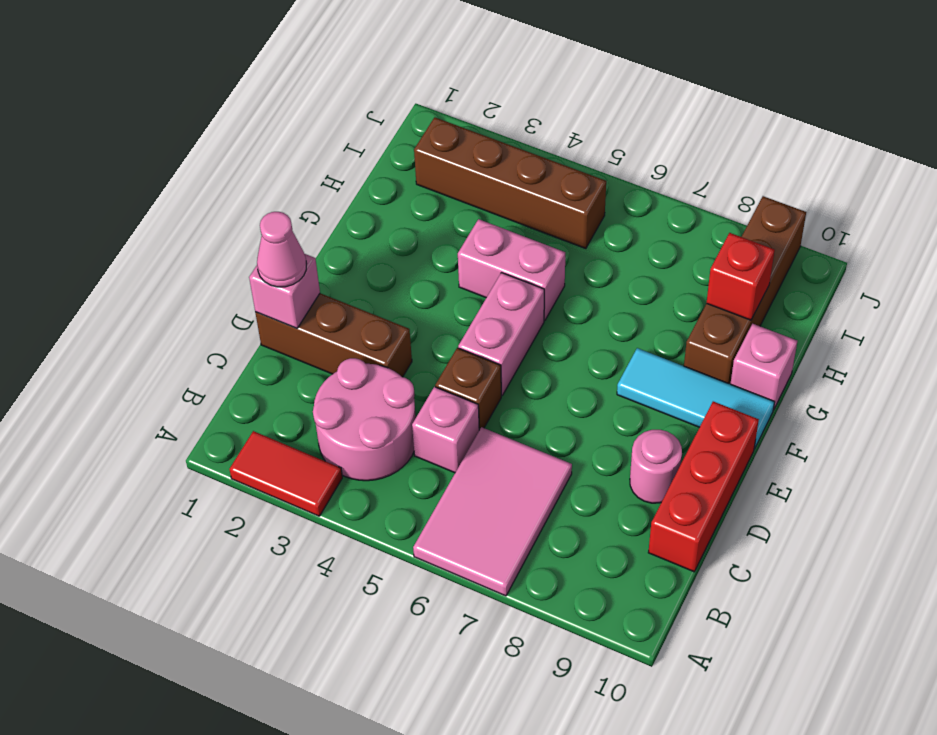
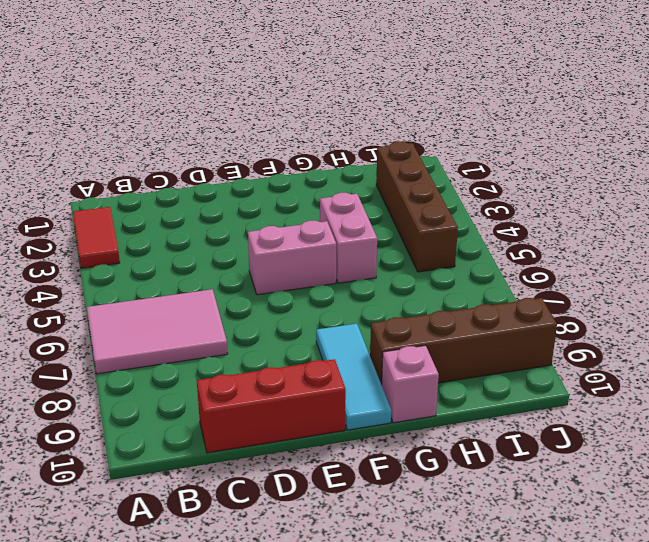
none -> pink round brick B3:C4 level 1
none -> pink brick C5 level 1
none -> brown brick D1:D3 level 1

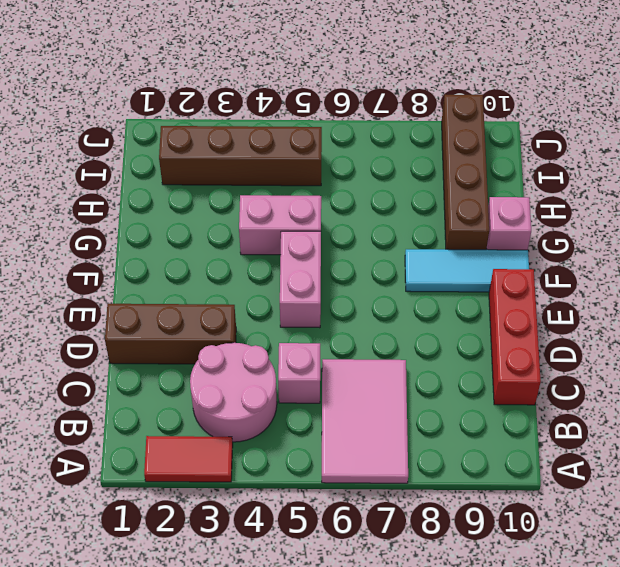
none -> brown brick D5 level 1
none -> pink round brick D9 level 1
none -> pink brick D1 level 2

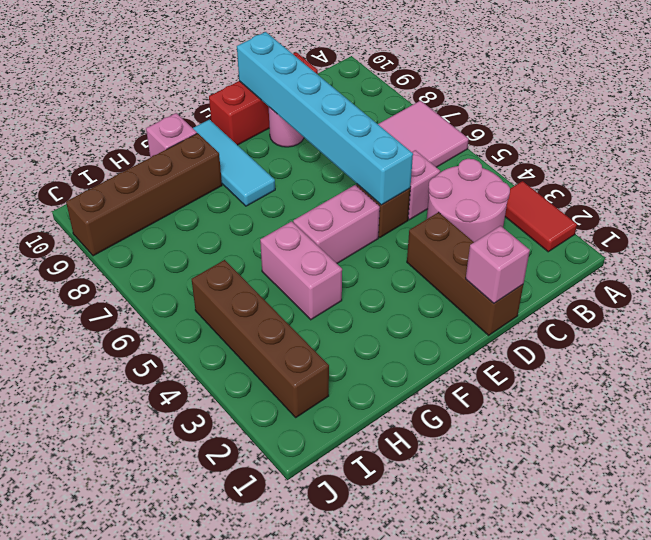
cyan brick D5:D10 level 2 -> none
none -> red brick H9 level 2
none -> pink cone D1 level 3

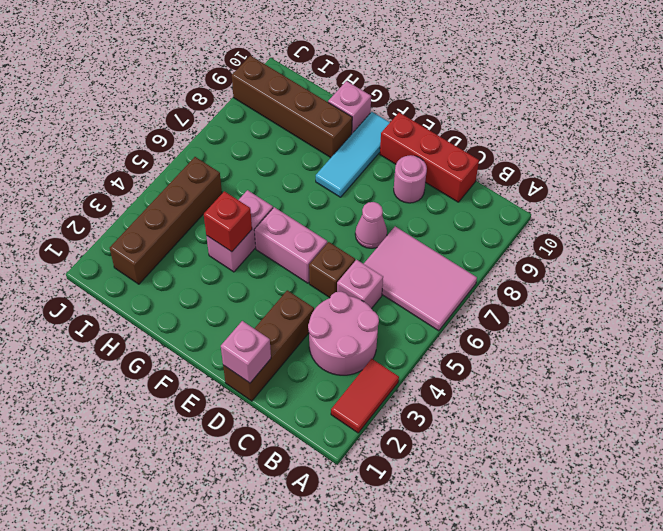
pink cone D7 level 1 -> pink cone D1 level 3
red brick G4 level 2 -> red brick H9 level 2

